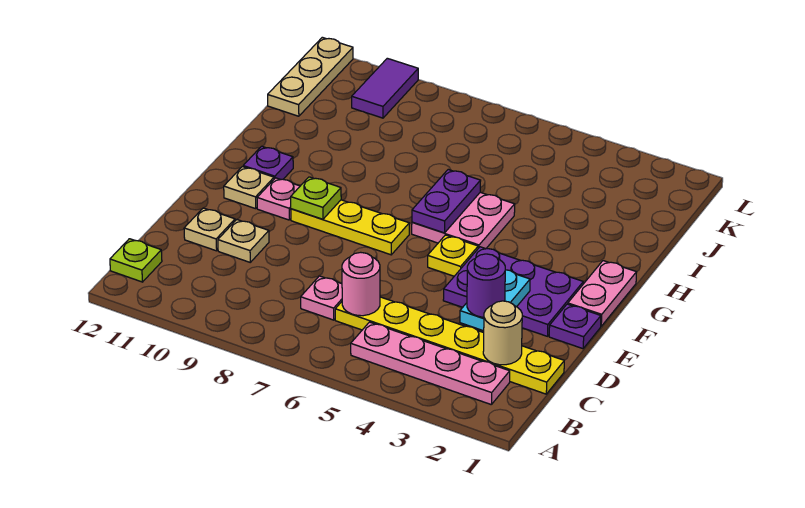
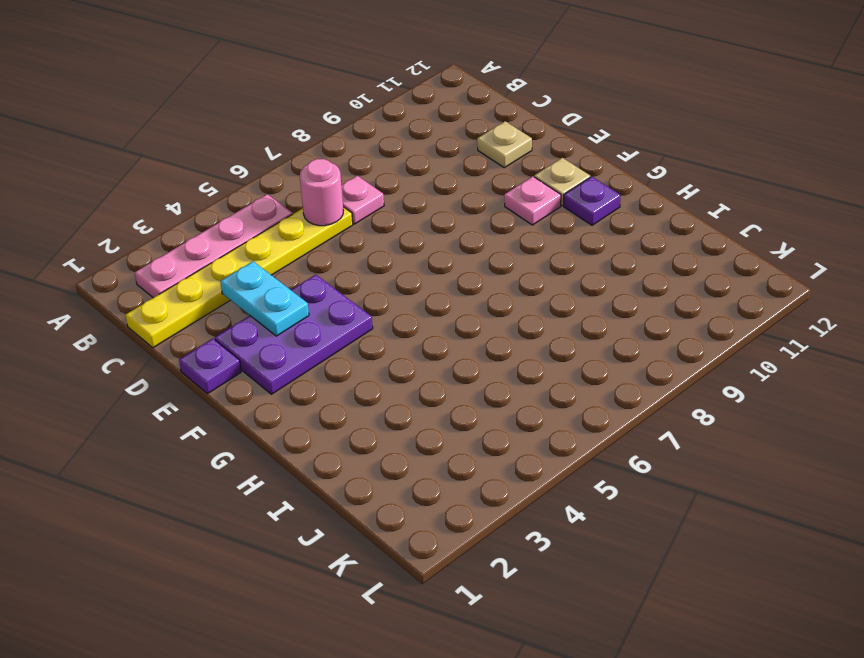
none -> lime plate B12 level 1
none -> tan plate D10 level 1
none -> pink plate F1:G1 level 1

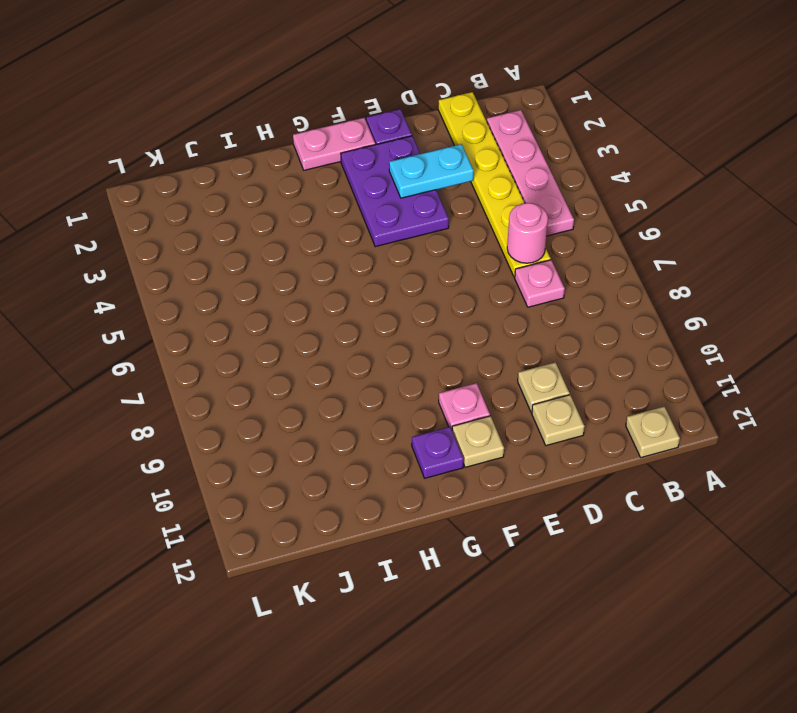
tan plate B12 level 1 -> lime plate B12 level 1
none -> yellow plate F5 level 1
none -> yellow plate F7:F9 level 1
none -> pink plate G5:H6 level 1

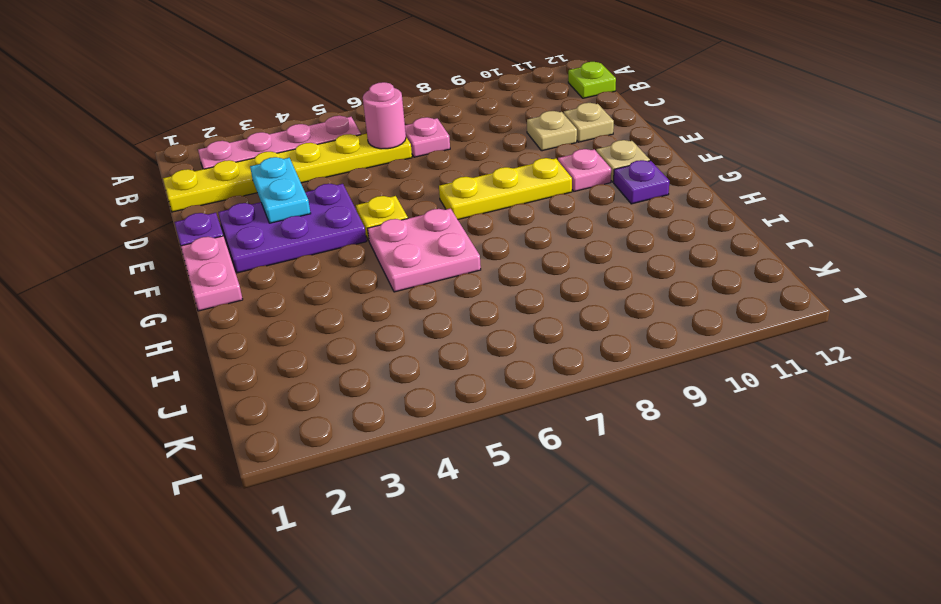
none -> tan plate J12:L12 level 1
none -> purple tile K10:L10 level 1
none -> tan round brick C2 level 2

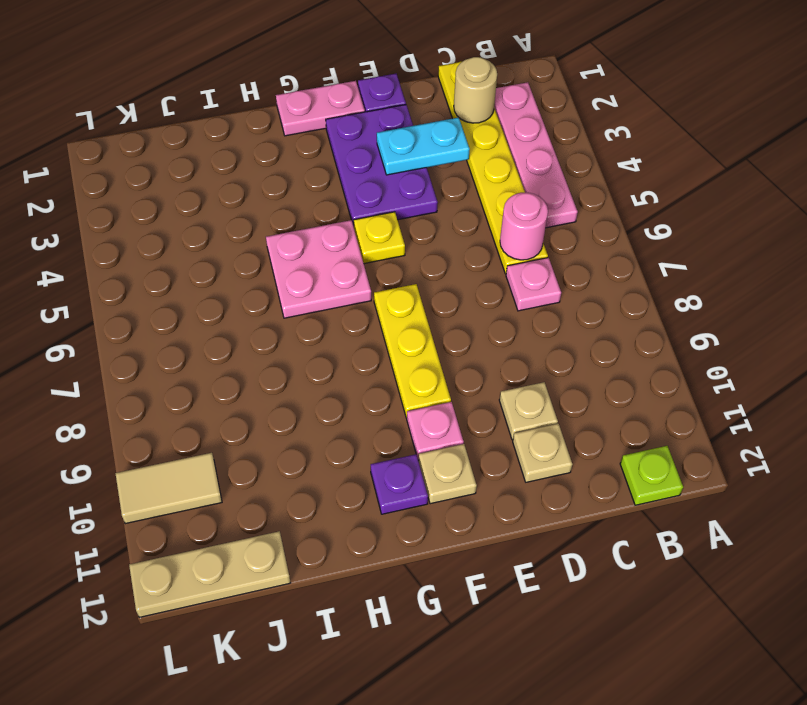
tan tile K10:L10 level 1 -> purple tile K10:L10 level 1
none -> lime plate F9 level 2
none -> purple plate G6:H6 level 2
none -> purple round brick D3 level 3

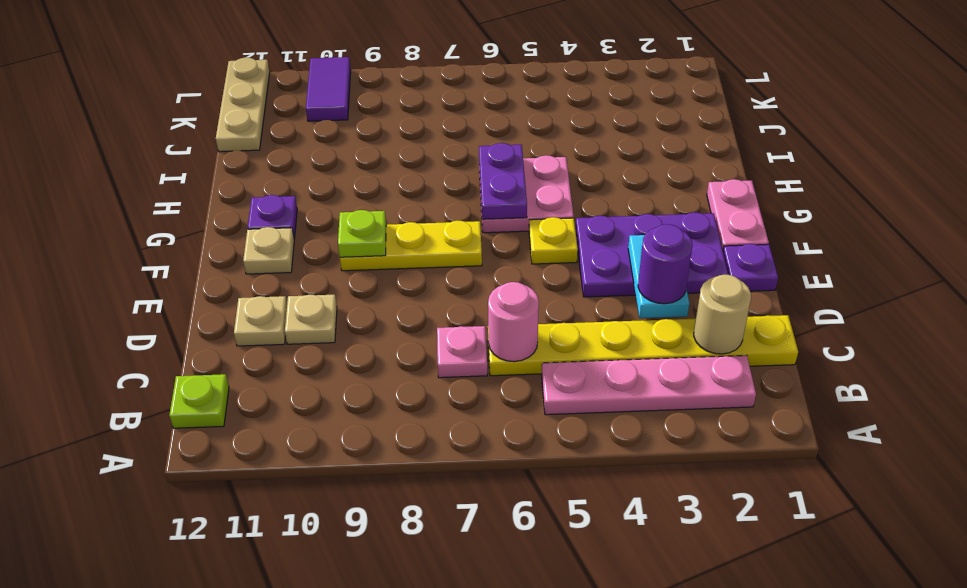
none -> pink plate F10 level 1

